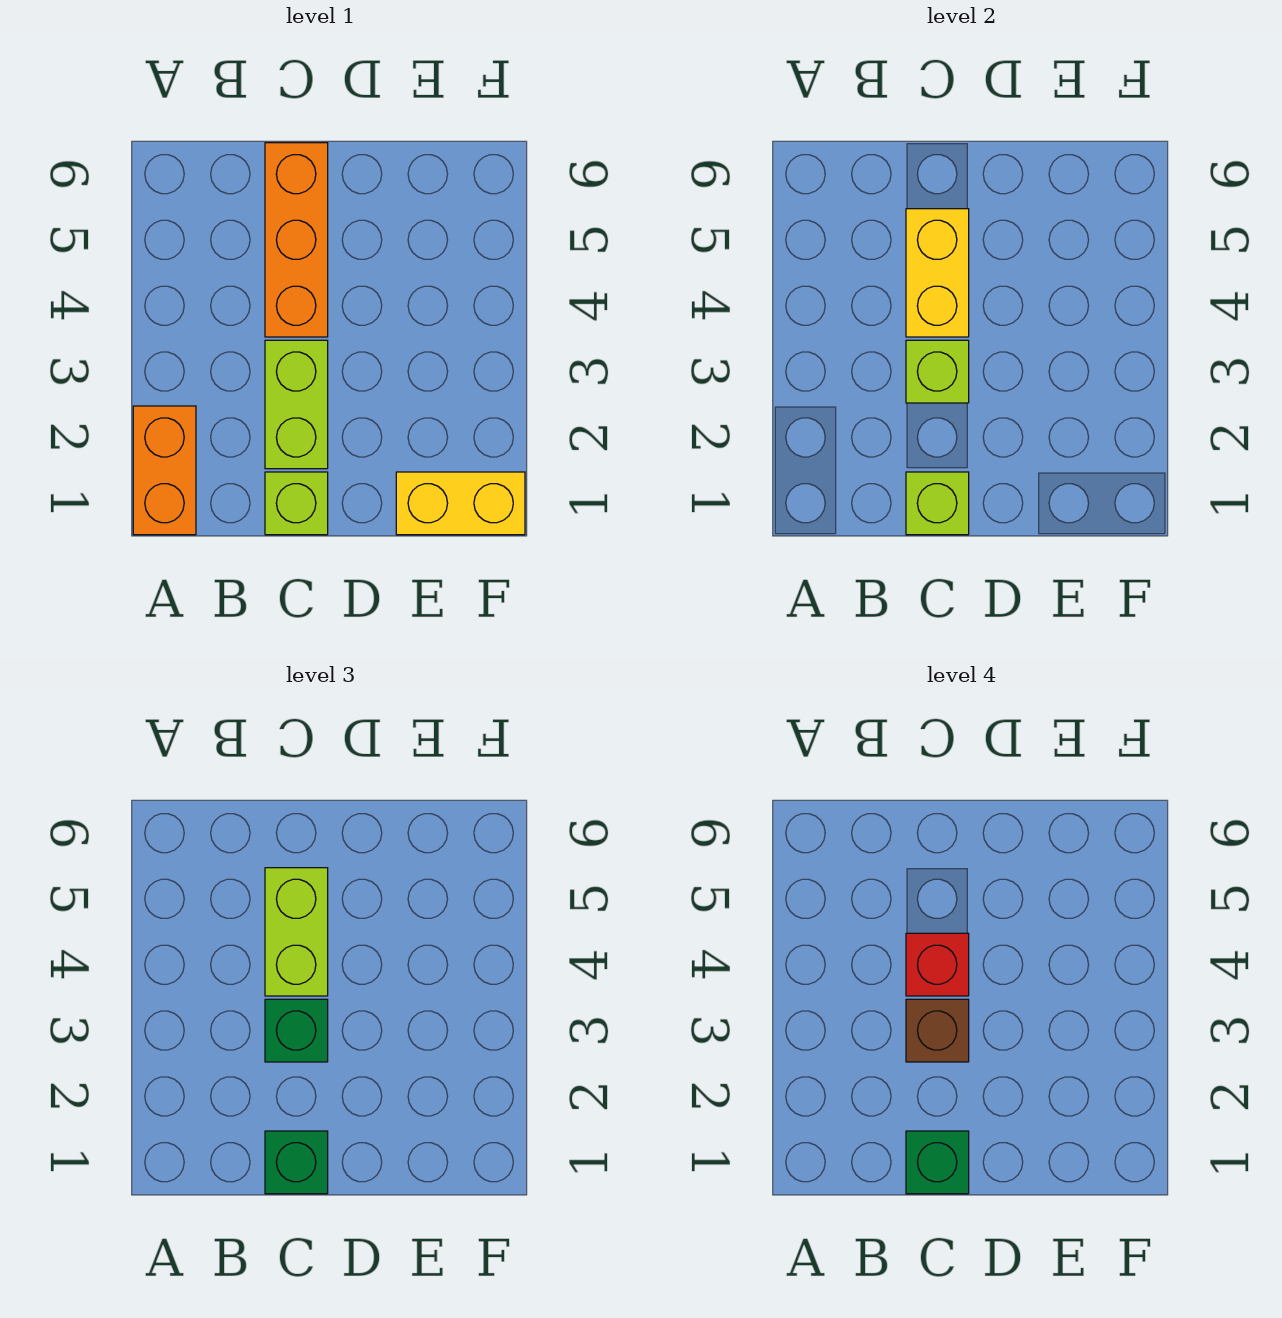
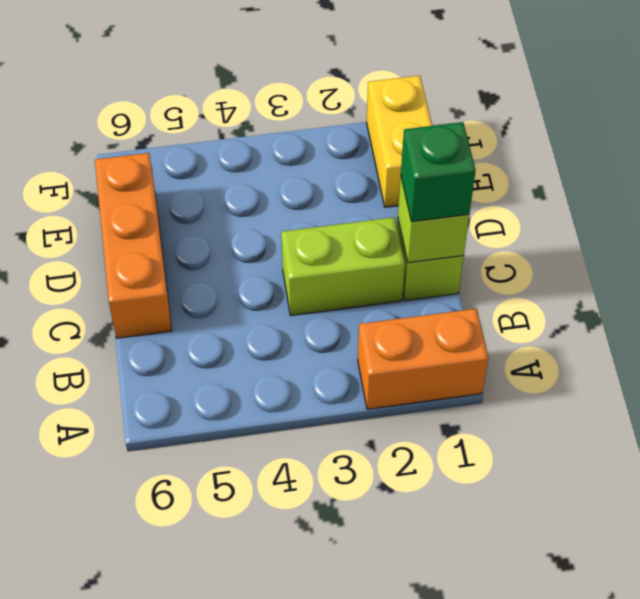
orange brick C6:E6 level 1 -> orange brick C4:C6 level 1
none -> lime brick C3 level 2
none -> yellow brick C4:C5 level 2
none -> green brick C3 level 3

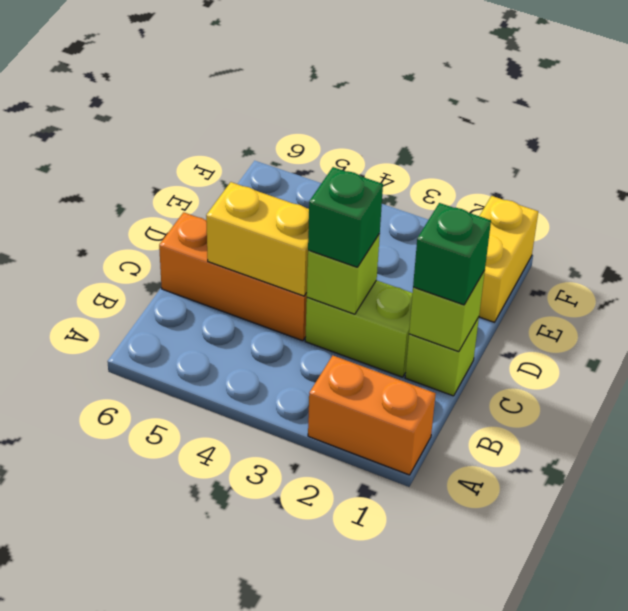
none -> lime brick C4:C5 level 3
none -> green brick C1 level 4
none -> brown brick C3 level 4

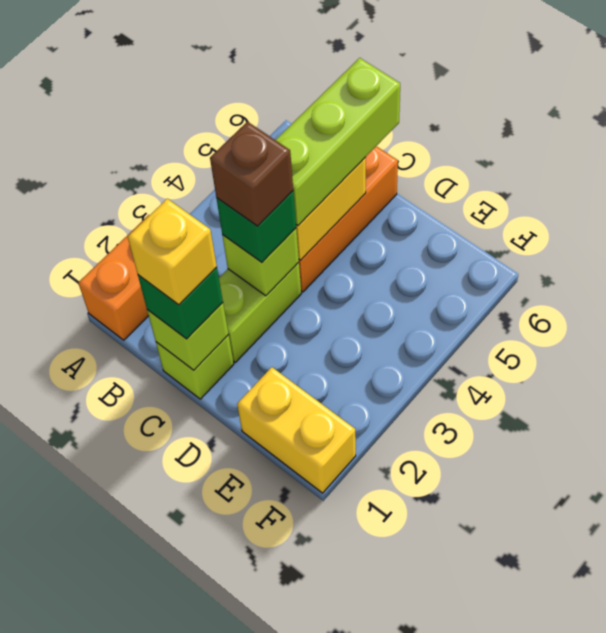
yellow brick C1 level 4 -> green brick C1 level 4
lime brick C4:C6 level 3 -> lime brick C4:C5 level 3
none -> red brick C4 level 4

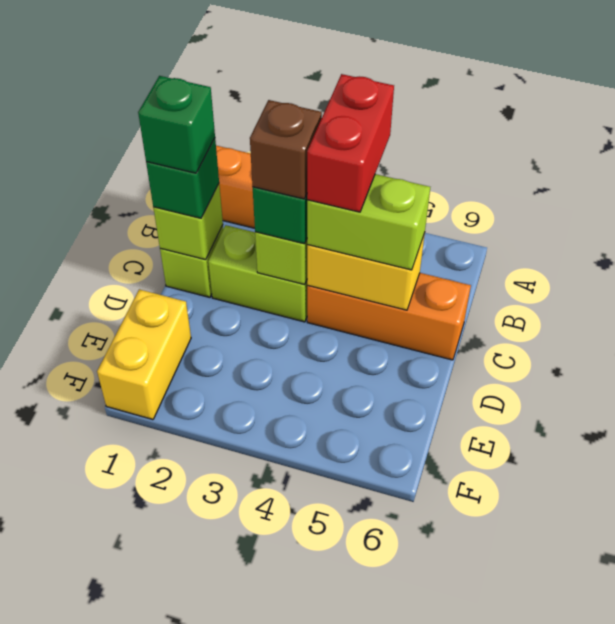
red brick B4:C4 level 4 -> red brick C4 level 4

